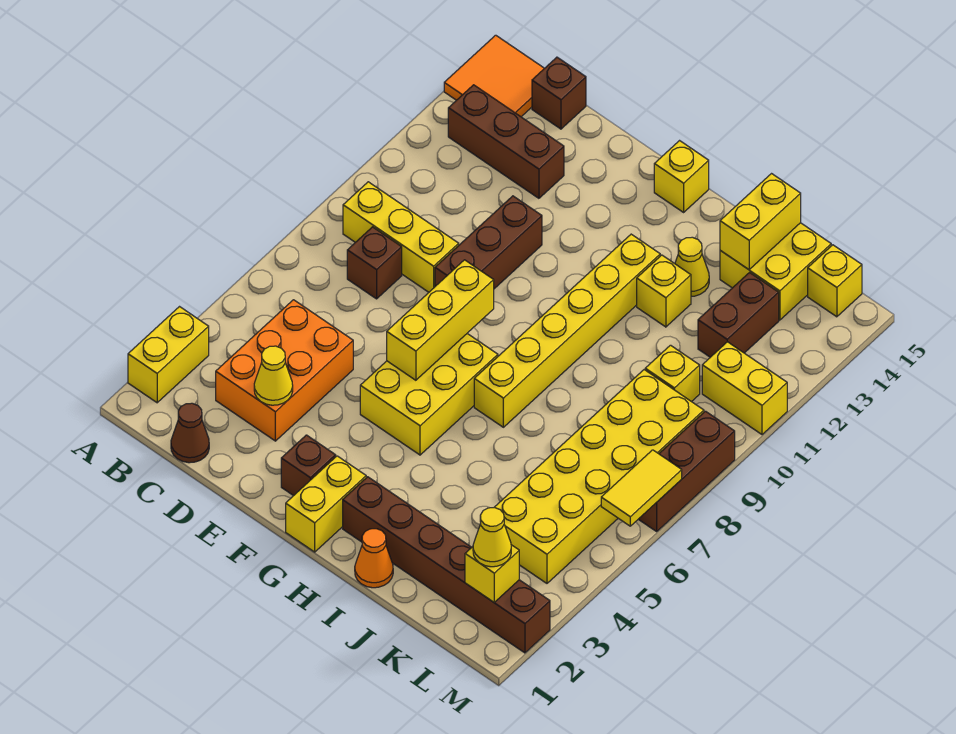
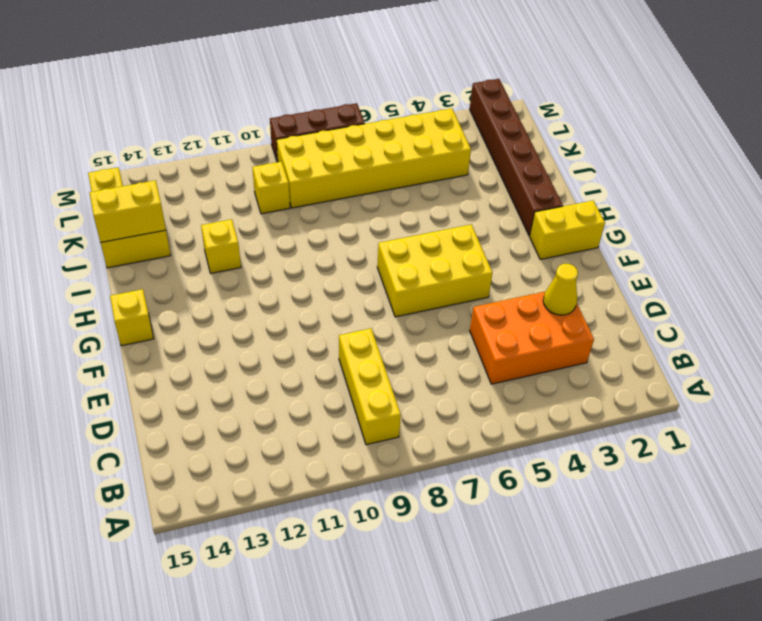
none -> yellow brick A2:A3 level 1
none -> orange tile A14:B15 level 1
none -> brown brick B13:D13 level 1
none -> brown cone C1 level 1

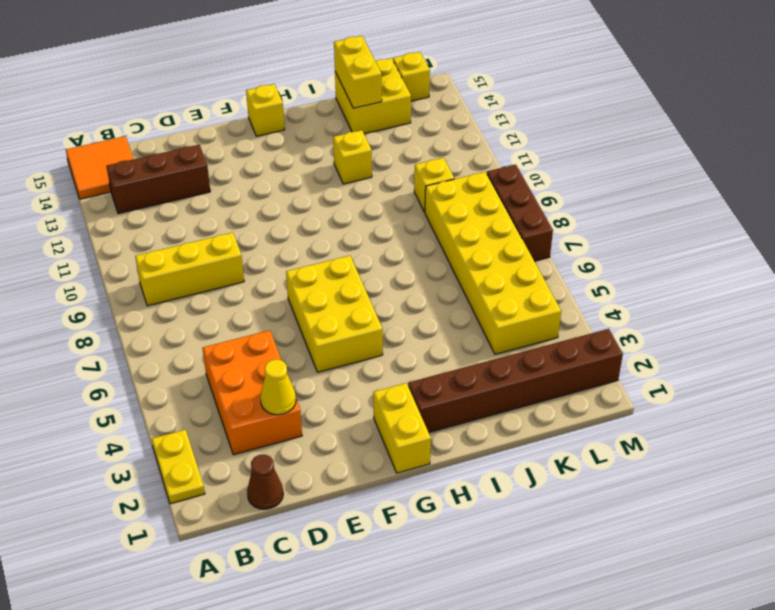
yellow plate A2:A3 level 1 -> yellow brick A2:A3 level 1
none -> brown brick C8 level 1
none -> brown brick C15 level 1
none -> brown brick E9:E11 level 1
none -> brown brick F2 level 1

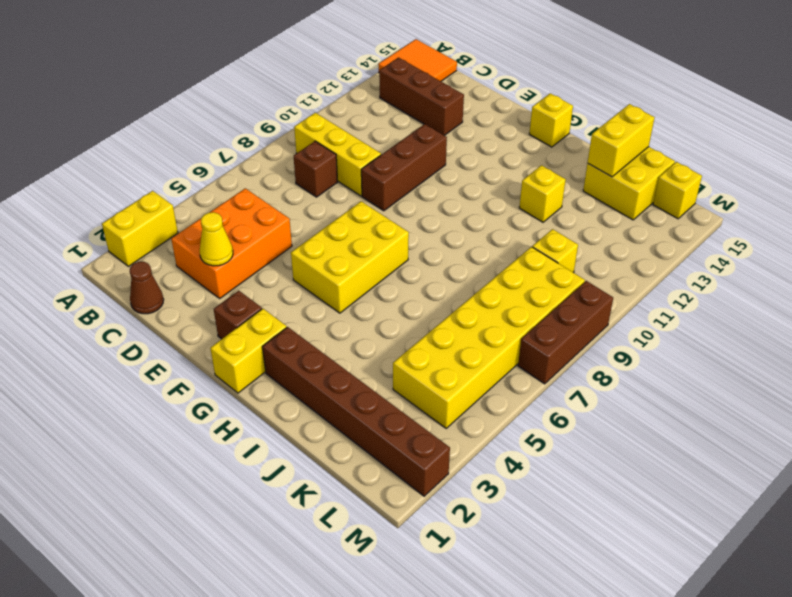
none -> brown brick C15 level 1
none -> yellow brick H7:H12 level 1
none -> orange cone I1 level 1
none -> yellow cone I13 level 1

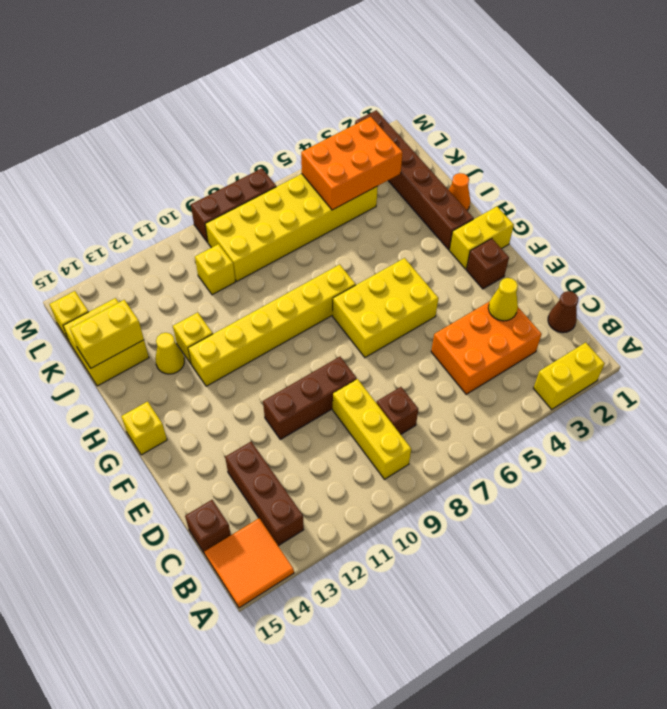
orange brick K3:L5 level 2 -> none
none -> brown brick K12:K13 level 1
none -> yellow brick L11:M11 level 1
none -> yellow brick F6:F8 level 2
none -> yellow brick L2 level 2

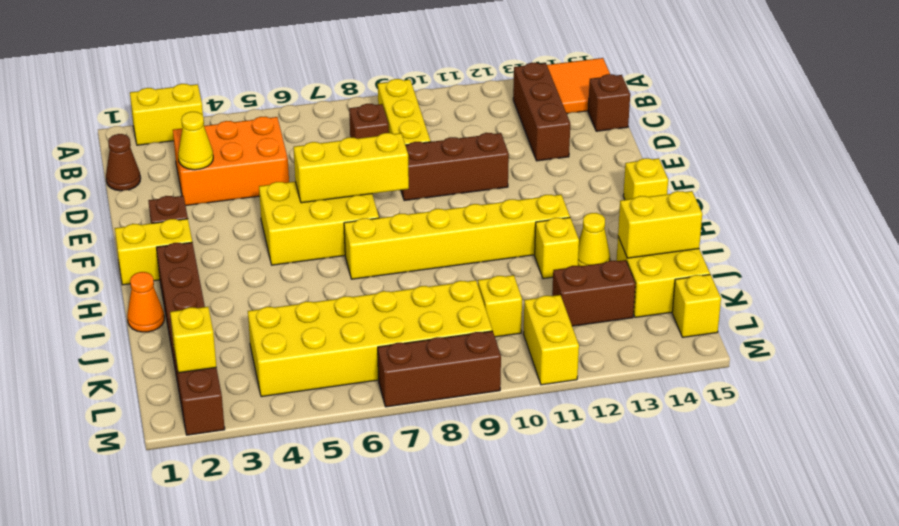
none -> yellow tile M6:M7 level 2
none -> yellow cone L2 level 3

